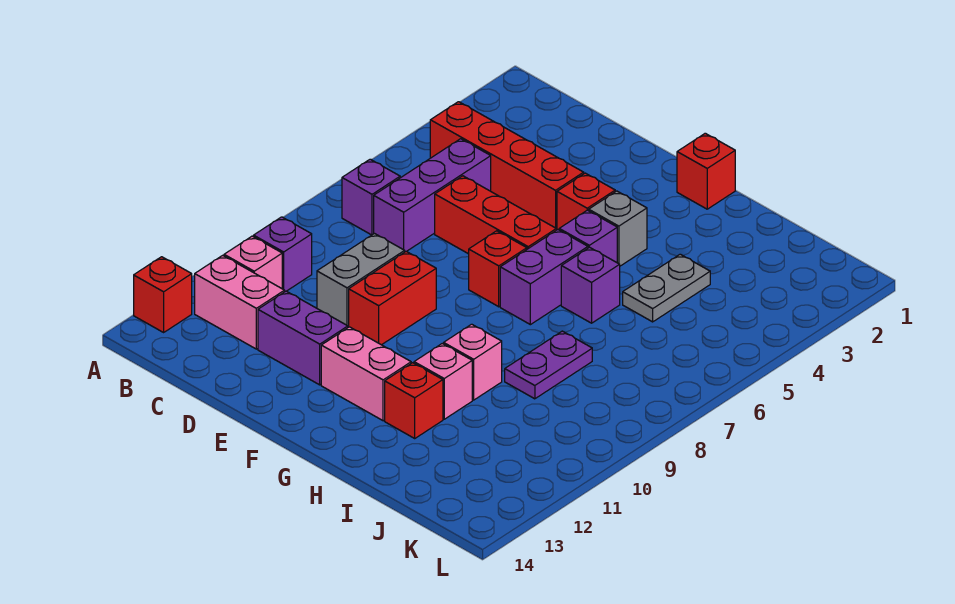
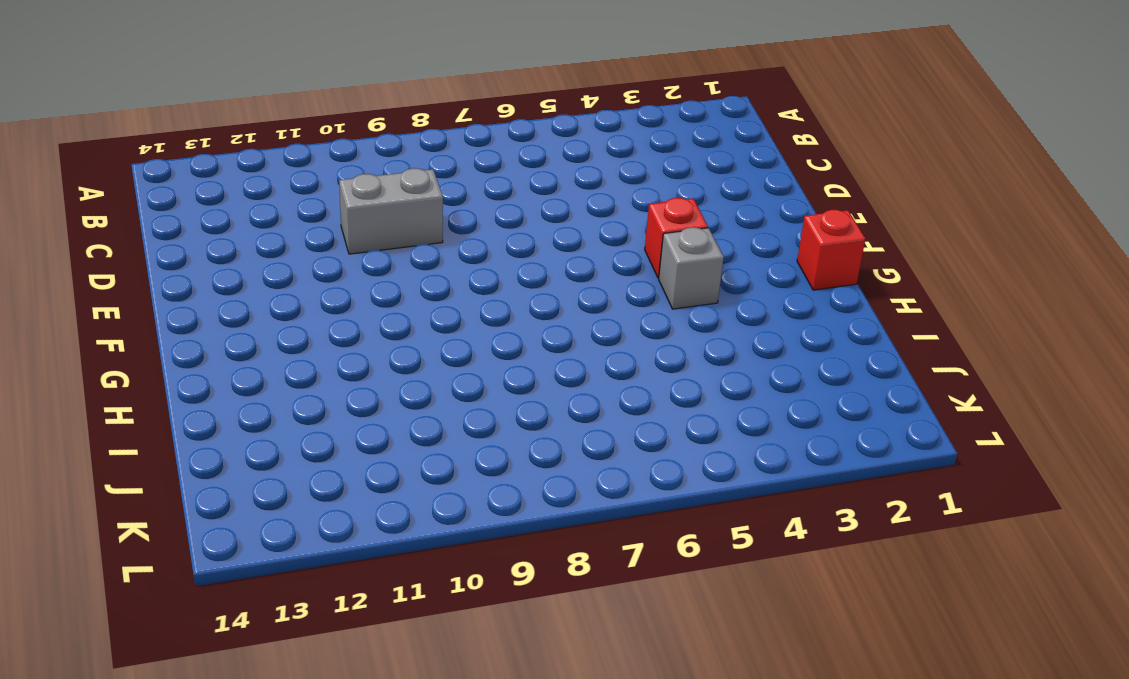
none -> red brick A13 level 1
none -> red brick B4:E4 level 1
none -> purple brick B7 level 1

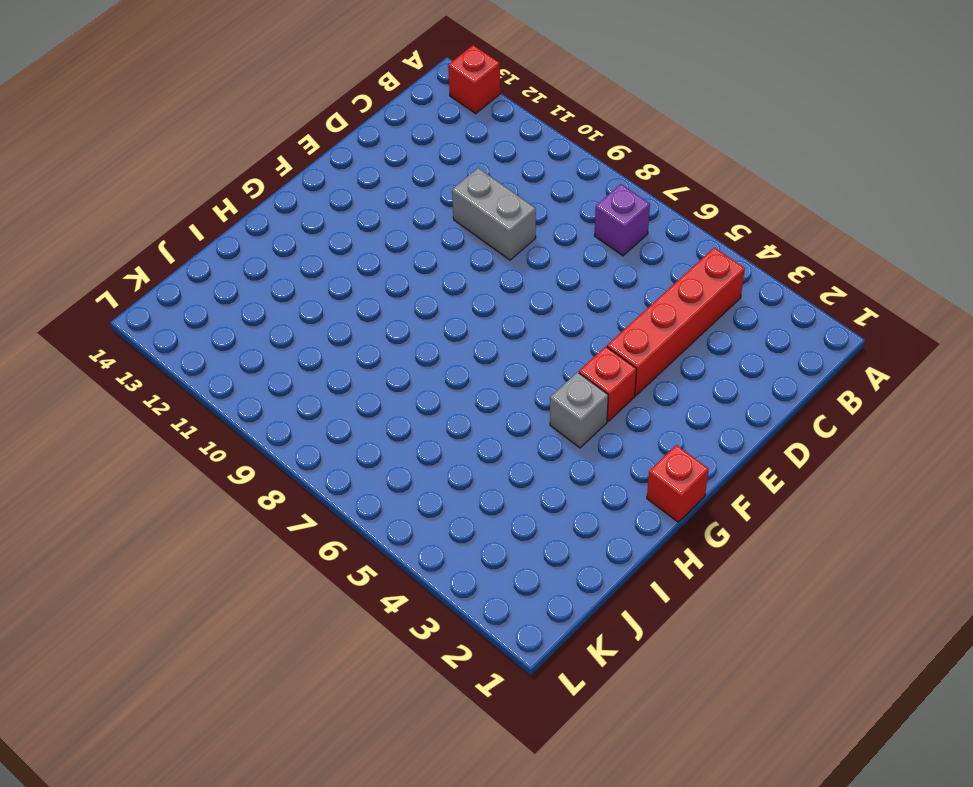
none -> purple brick B10 level 1
none -> pink brick B11 level 1
none -> pink brick B12:C12 level 1

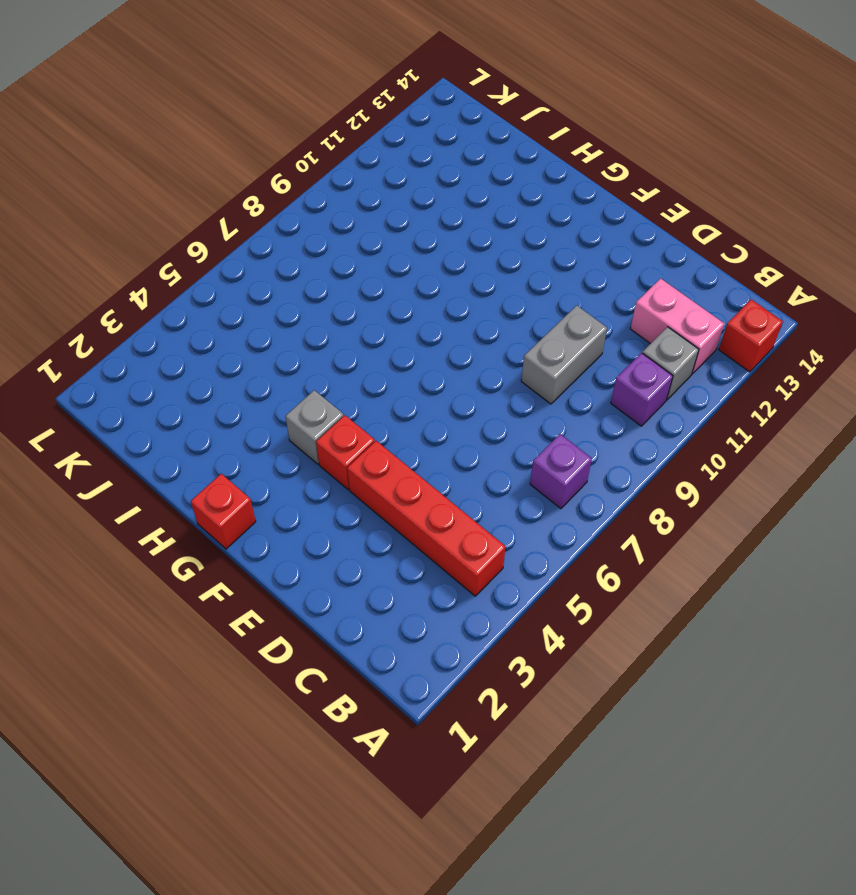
grey brick B11 level 1 -> pink brick B11 level 1
none -> purple brick C5:C7 level 1
none -> red brick D6:F6 level 1
none -> purple brick D12:E12 level 1

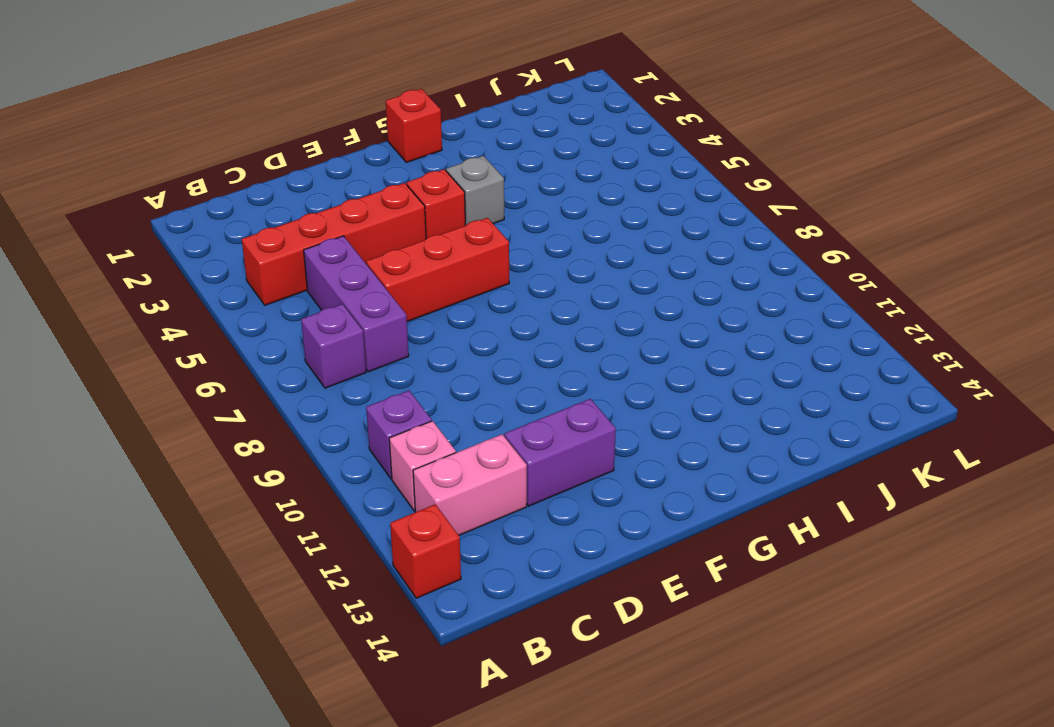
none -> grey brick D9:D10 level 1
none -> red brick E9:E10 level 1
none -> red brick F7 level 1

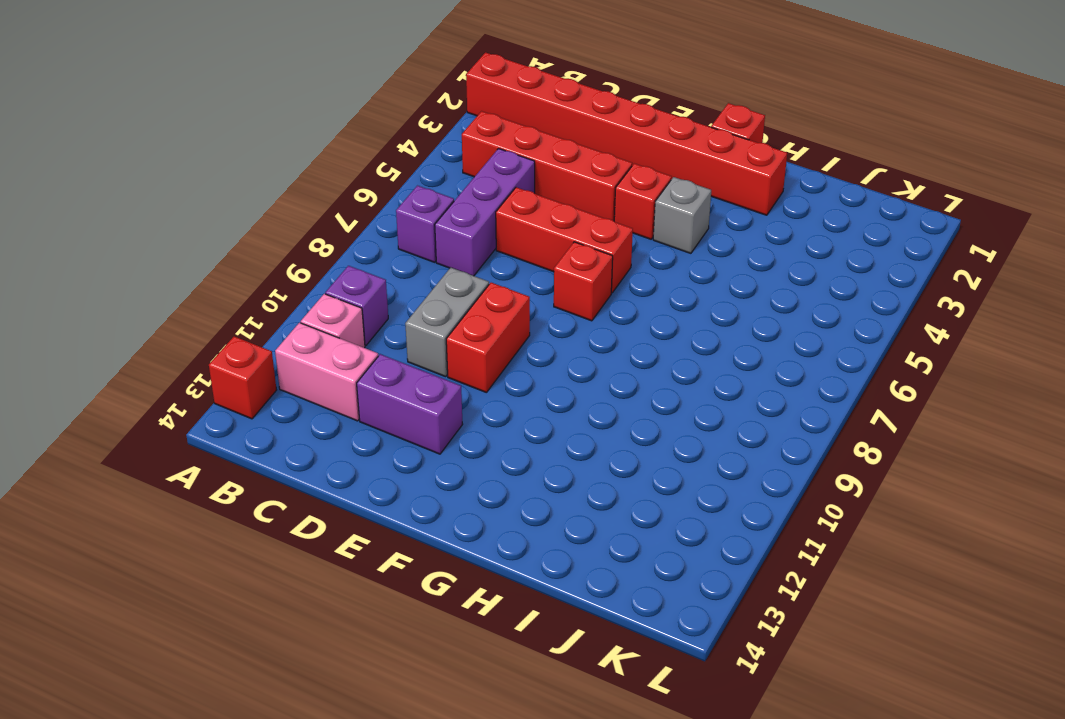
red brick A2:H2 level 1 -> none
none -> pink brick F12:G12 level 1
none -> purple brick G5 level 1
none -> purple brick G6:G7 level 1

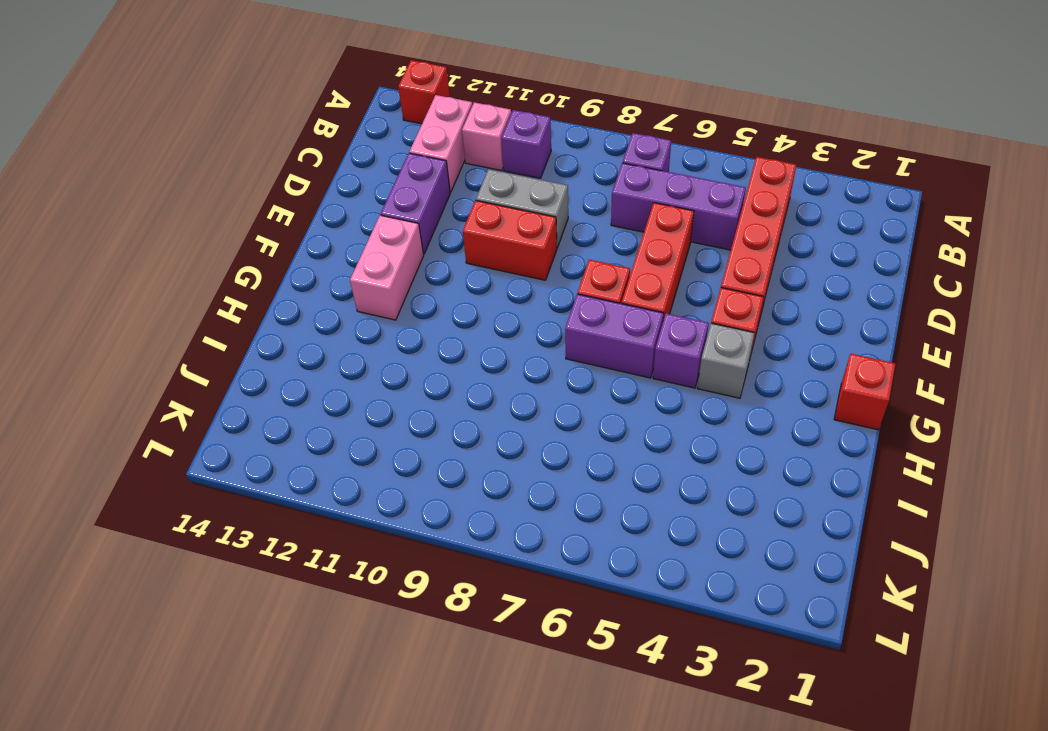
none -> purple brick H6 level 1
none -> pink brick H10 level 1
none -> pink brick H11 level 1

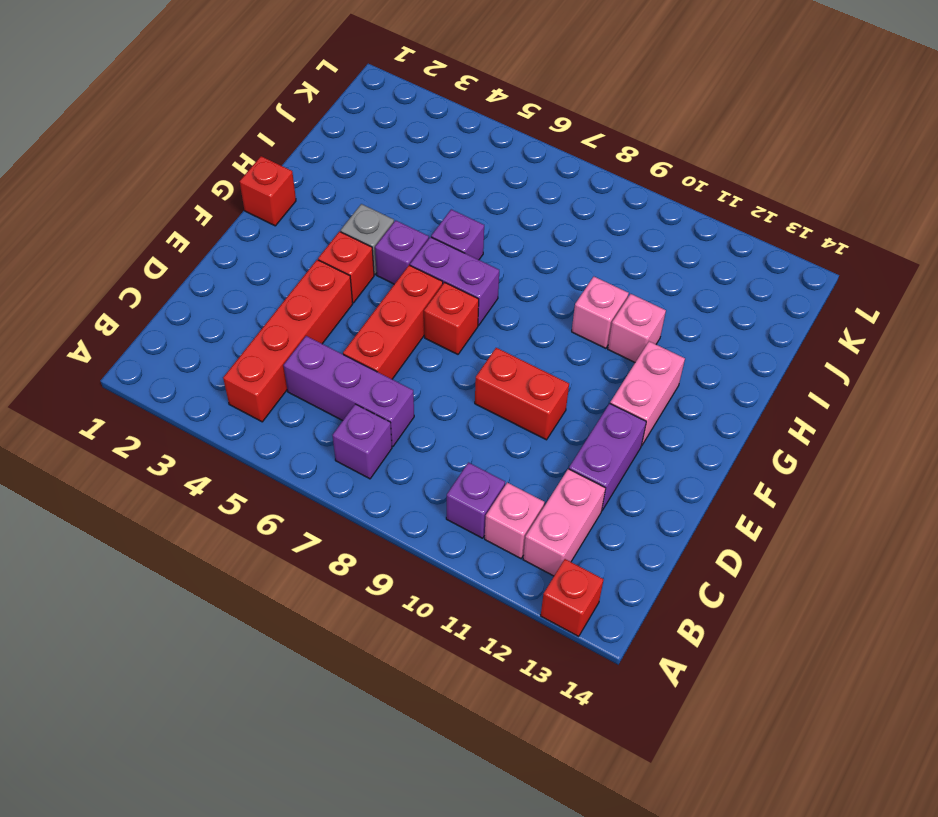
none -> grey brick D9:D10 level 1
none -> red brick H12 level 1
none -> grey plate I4:I5 level 1

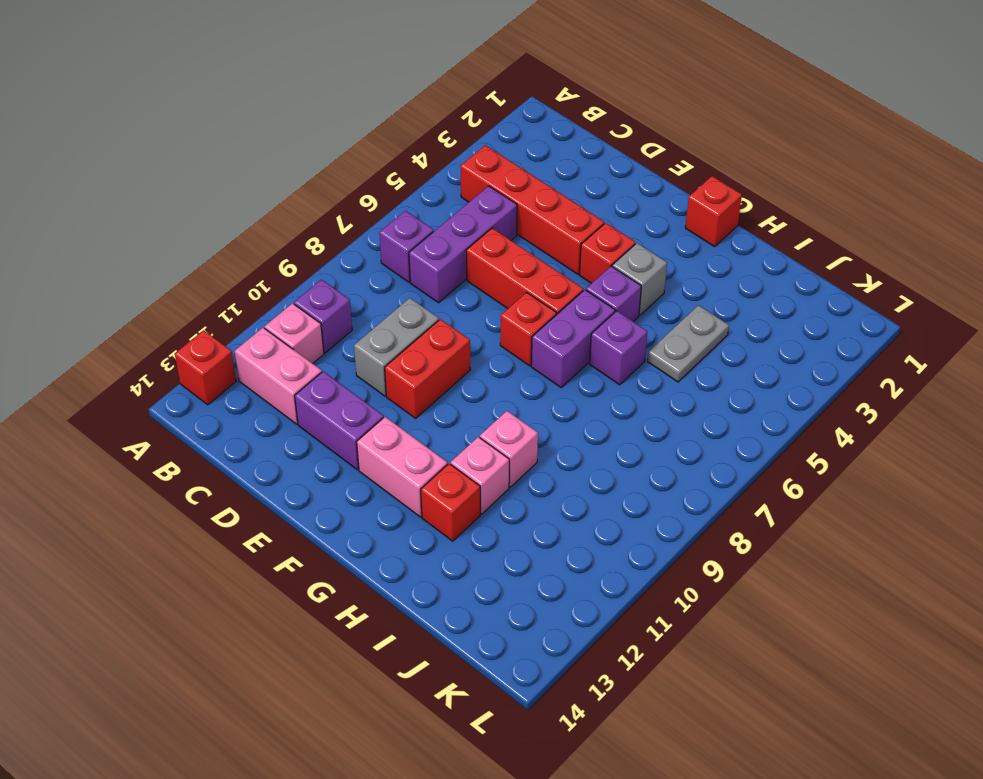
none -> purple plate I8:I9 level 1

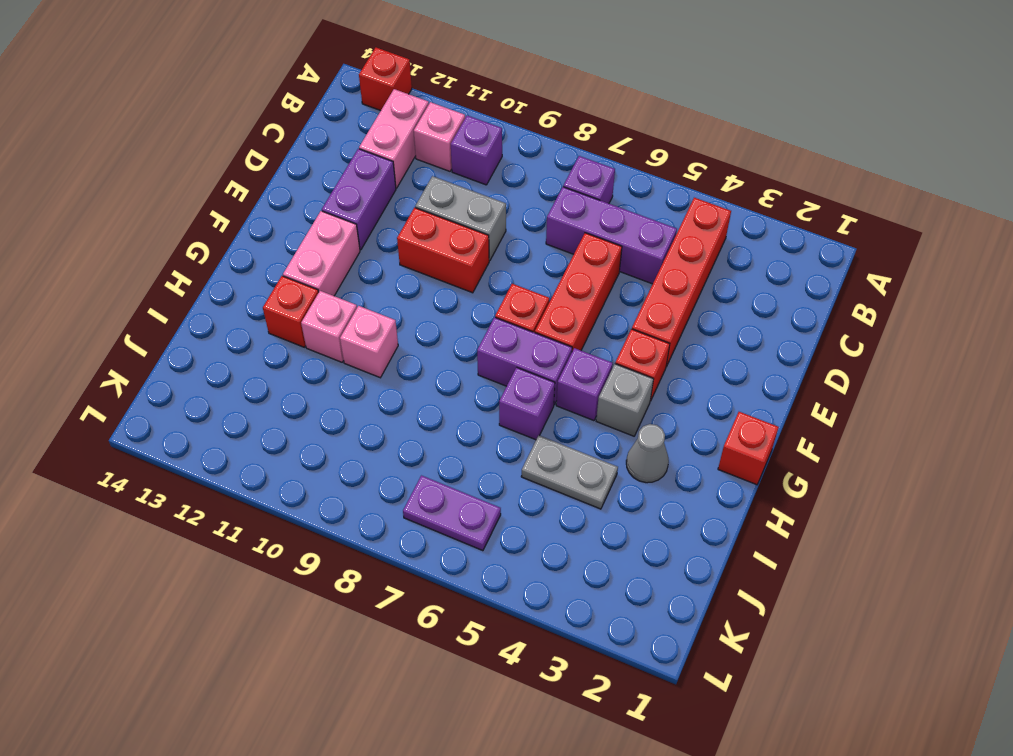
grey cone H3 level 1 -> none
purple plate K6:K7 level 1 -> purple plate I8:I9 level 1

